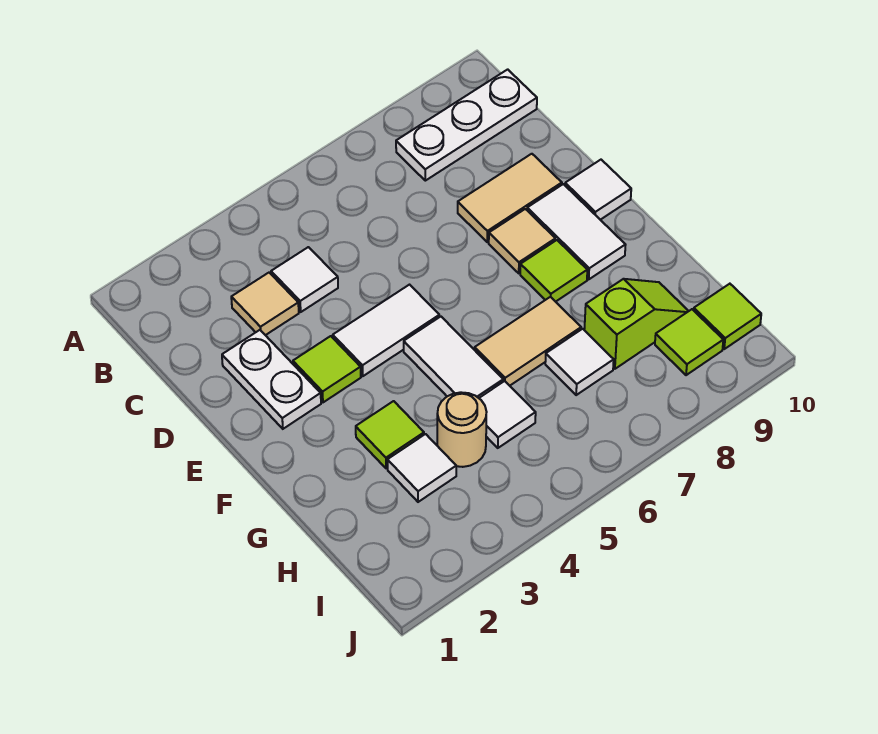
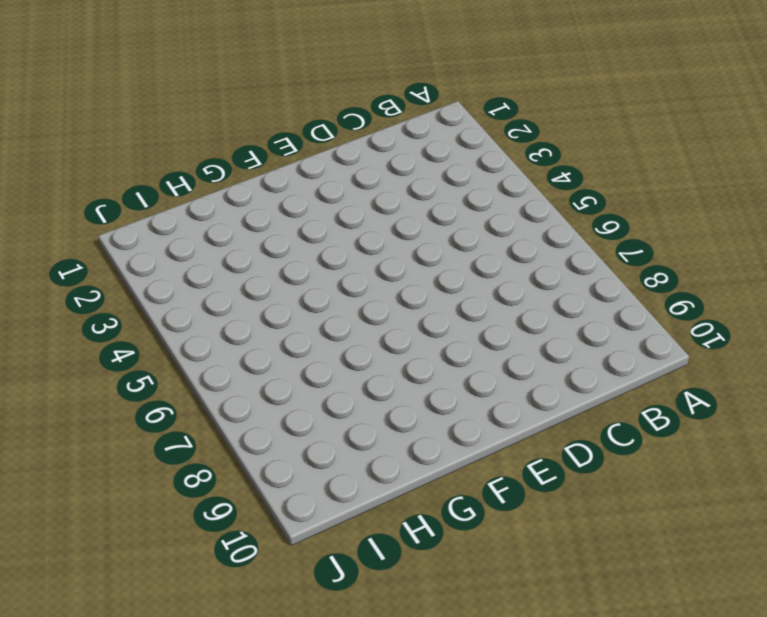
none -> white plate B8:B10 level 1
none -> tan tile C3 level 1
none -> white tile C4 level 1

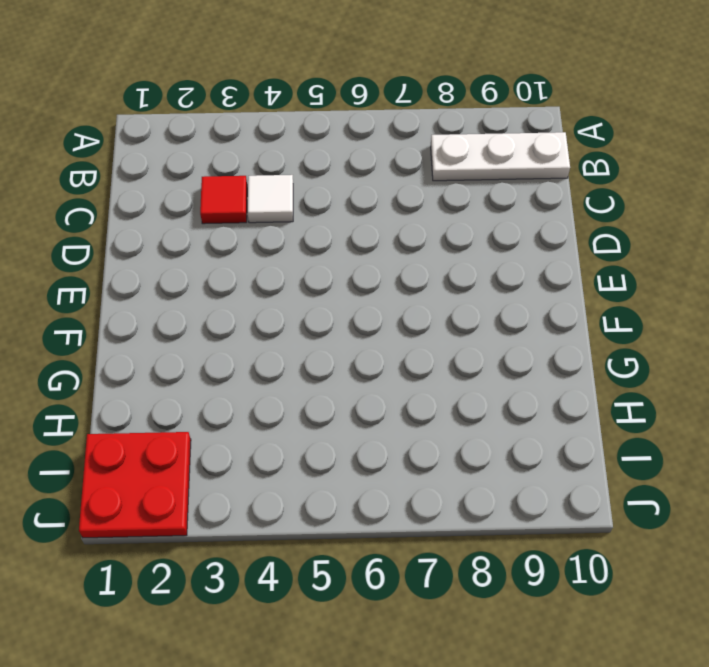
red tile C3 level 1 -> tan tile C3 level 1
red plate I1:J2 level 1 -> none
none -> white plate D2:E2 level 1
none -> tan tile D8:D9 level 1
none -> lime tile E3 level 1

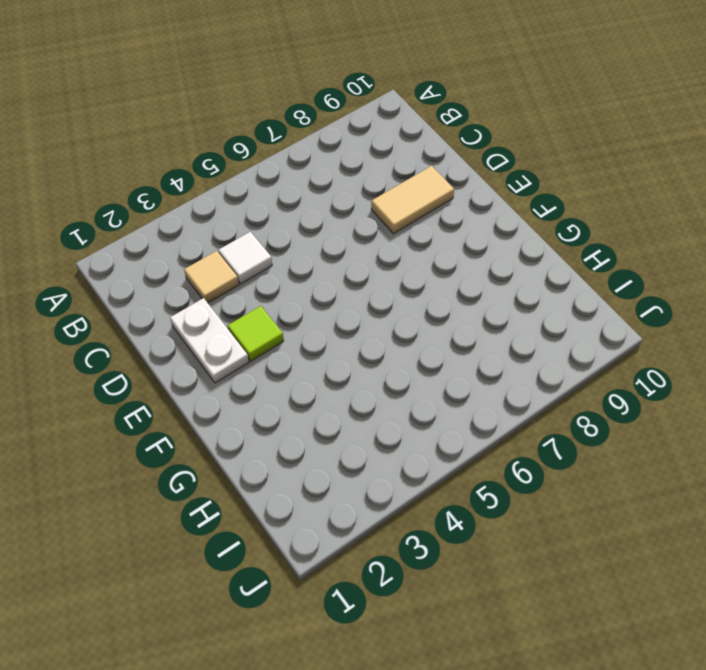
none -> white plate B8:B10 level 1
none -> white tile E4:E5 level 1
none -> tan tile E8 level 1

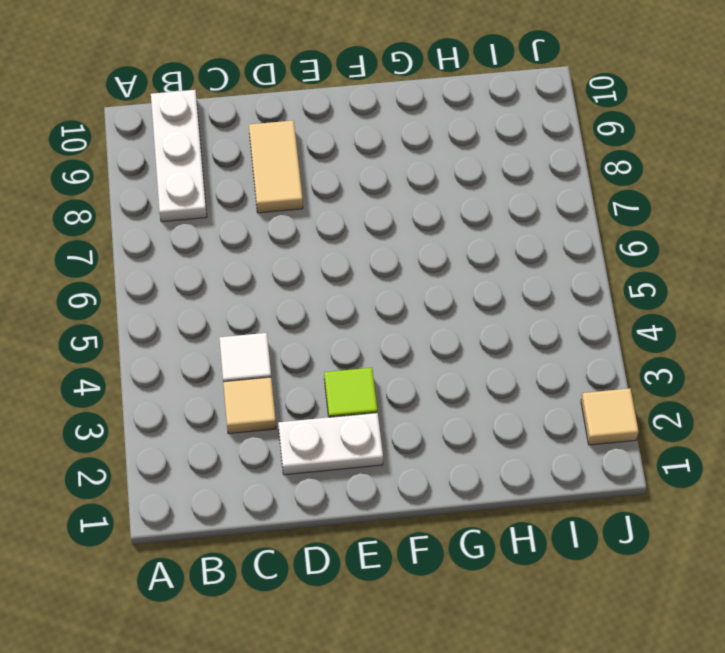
tan tile J2 level 1 -> tan tile E8 level 1
none -> white tile E4:E5 level 1
none -> white tile E9:F9 level 1
none -> white tile E10 level 1

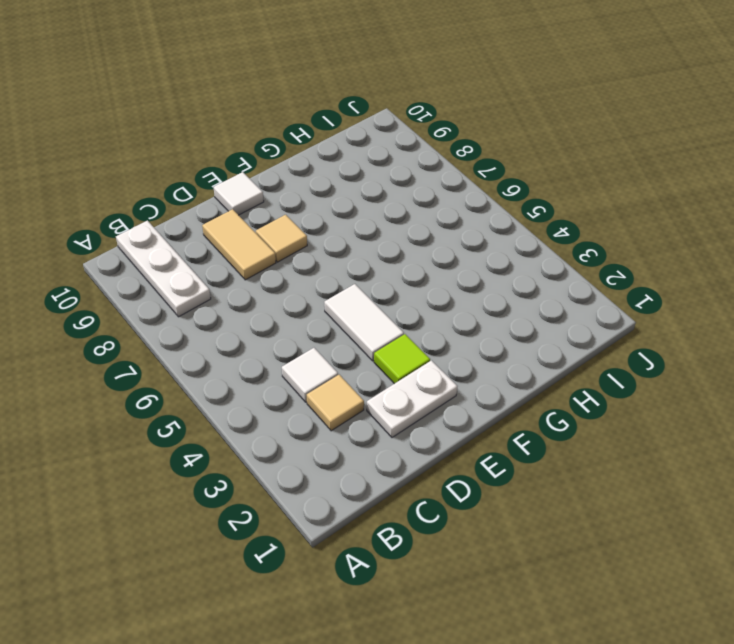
none -> white tile E9:F9 level 1
none -> white tile F5:G5 level 1
none -> lime tile F8 level 1

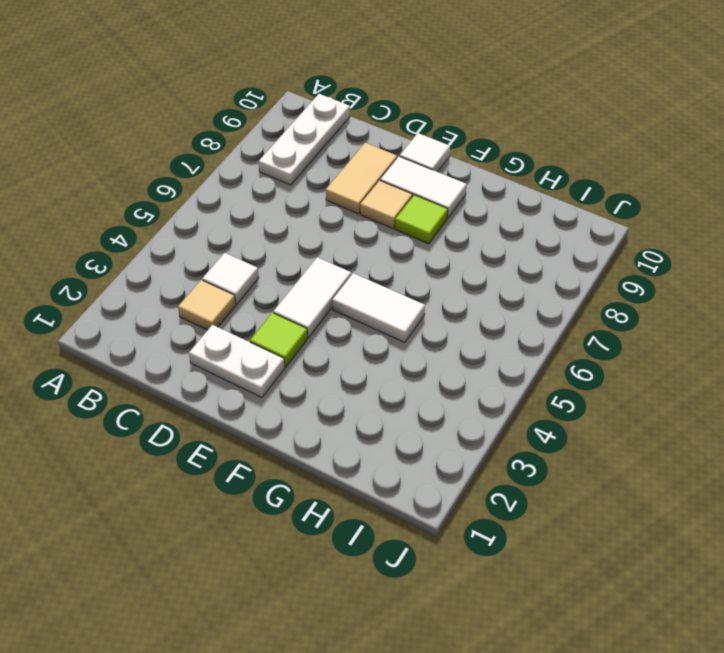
none -> lime tile G3 level 1
none -> tan tile G6:G7 level 1
none -> white tile H3 level 1

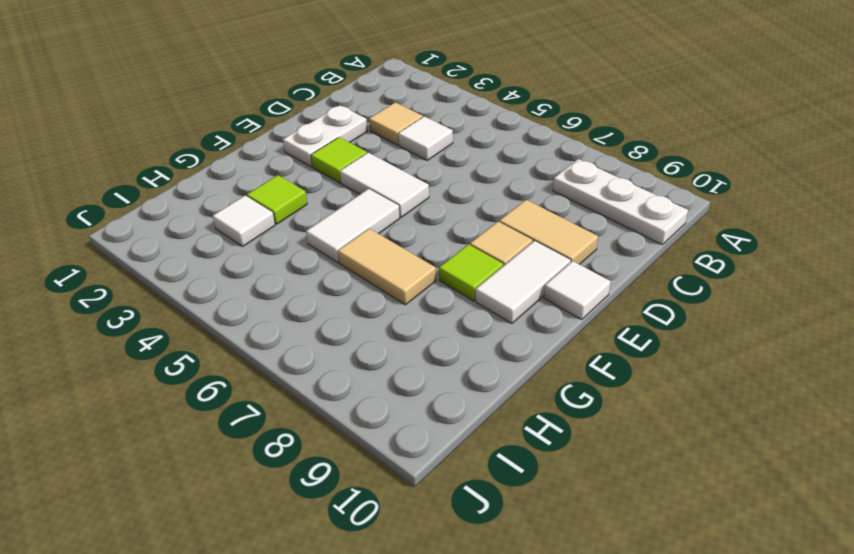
none -> tan round brick H4 level 1
none -> white tile H5 level 1
none -> white tile H7 level 1

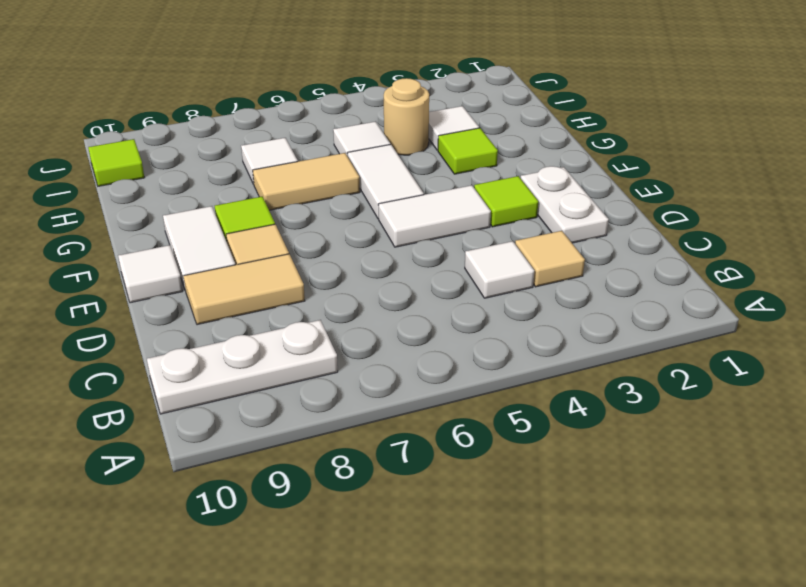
none -> lime slope H8:H9 level 1 top 8
none -> lime tile I9 level 1

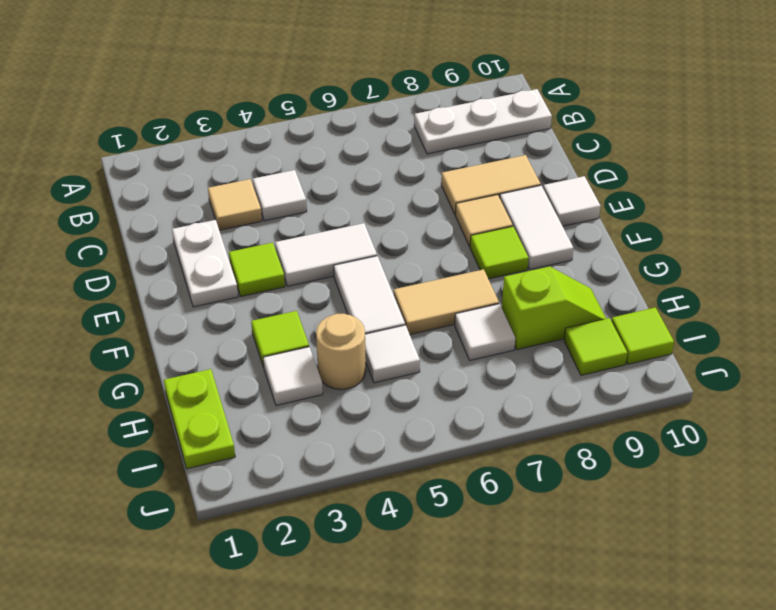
lime plate H1:I1 level 1 -> none

